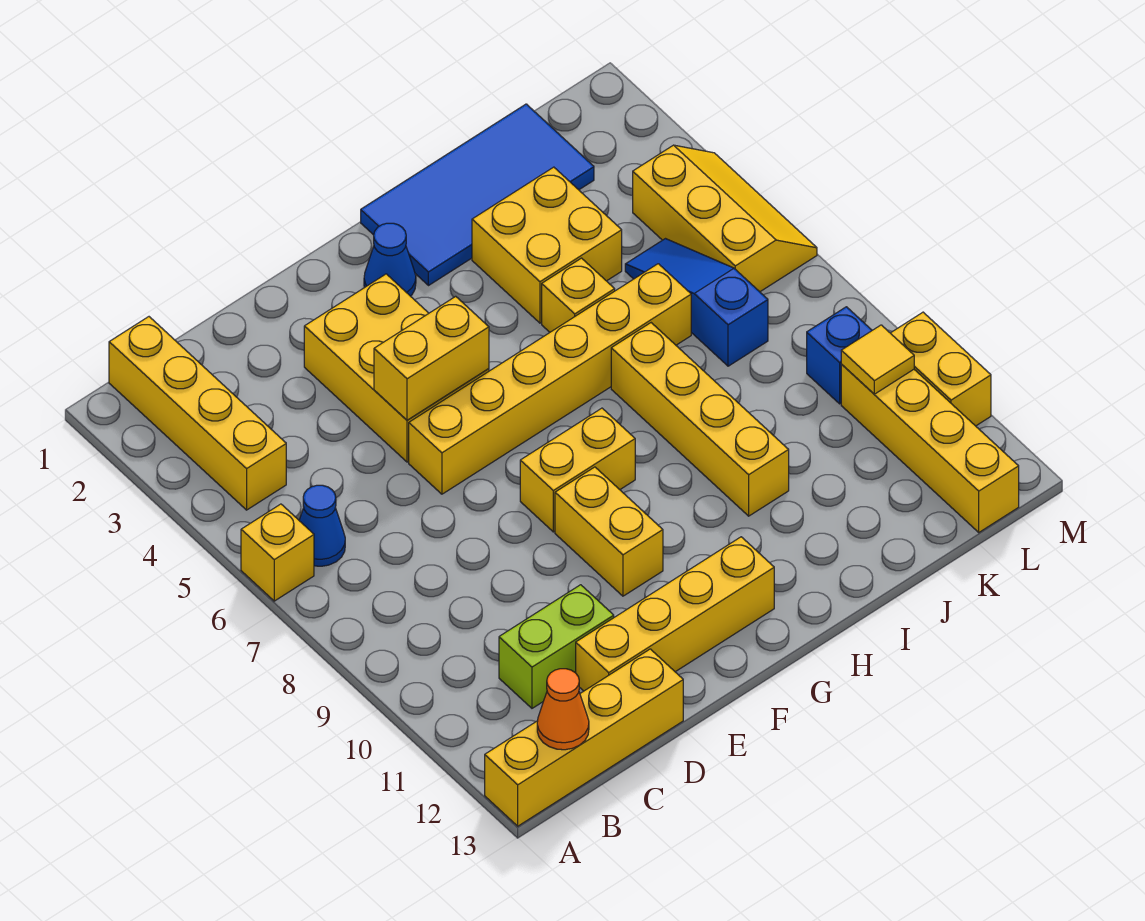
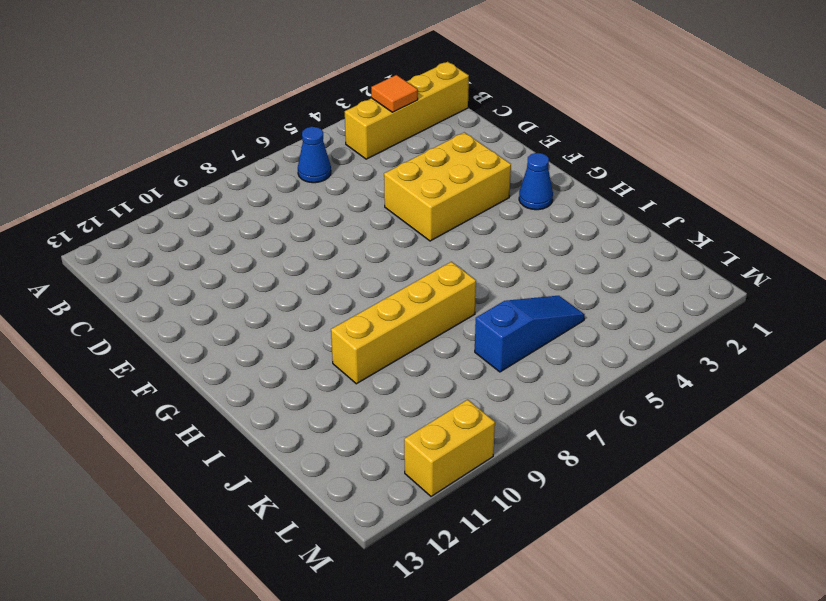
orange tile B3 level 2 -> none
none -> yellow brick A6 level 1
none -> yellow brick A13:D13 level 1
none -> lime brick C11:D11 level 1

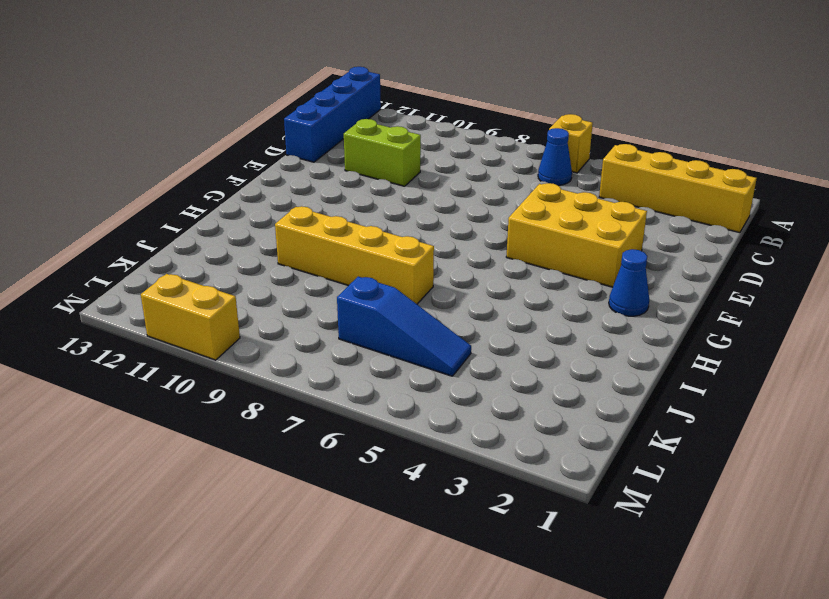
blue brick A13:D13 level 1 -> yellow brick A13:D13 level 1
lime brick D10:D11 level 1 -> lime brick C11:D11 level 1
none -> yellow brick D12:G12 level 1
none -> yellow brick E6:J6 level 1
none -> yellow brick F8:G8 level 1

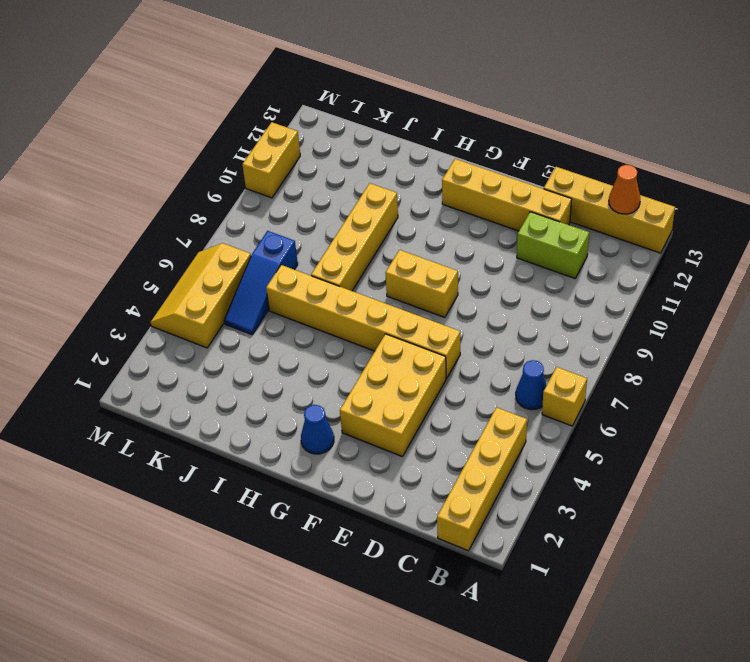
none -> yellow brick F9:F10 level 1
none -> blue tile H1:K2 level 1
none -> yellow brick I3:J4 level 1

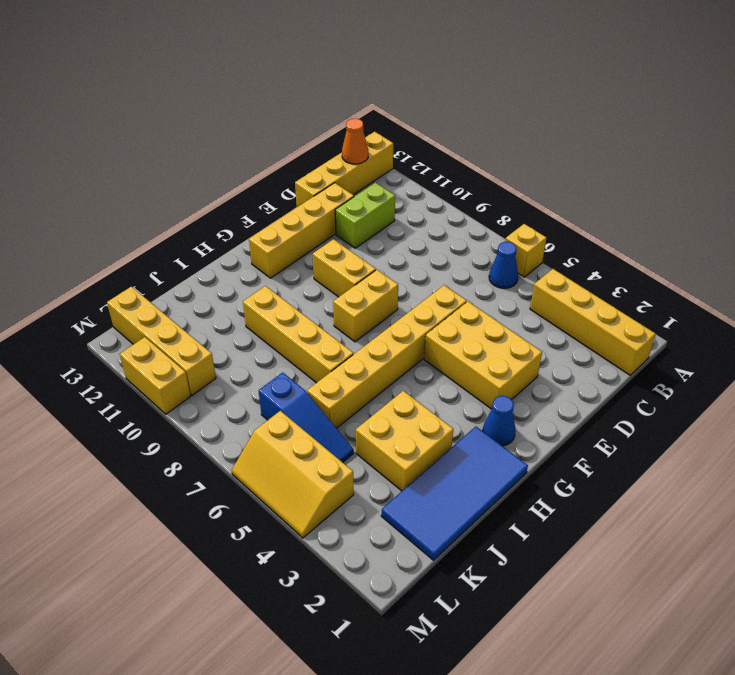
none -> yellow brick I5 level 1
none -> blue brick L9 level 1
none -> yellow brick E5:F5 level 2

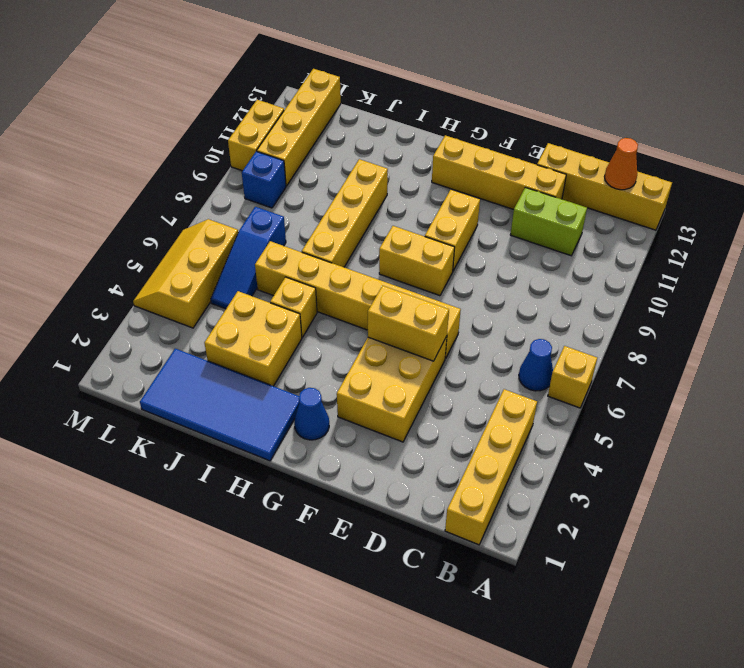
none -> yellow tile L10 level 2

